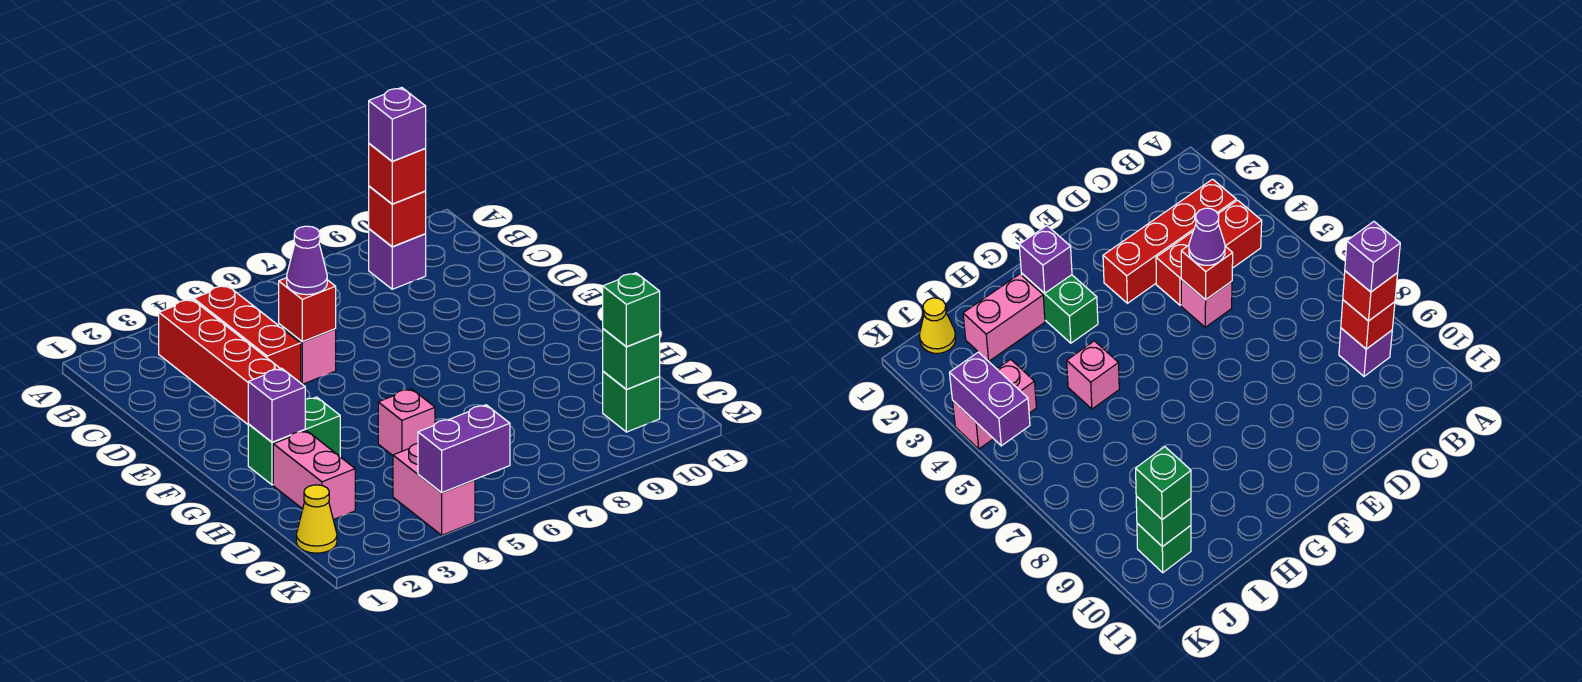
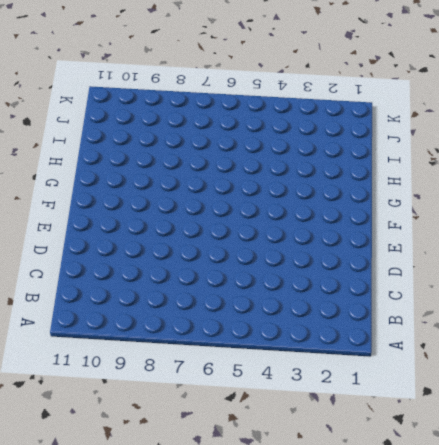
none -> red brick B3:E3 level 1
none -> red brick B4:D4 level 1
none -> purple brick B9 level 1

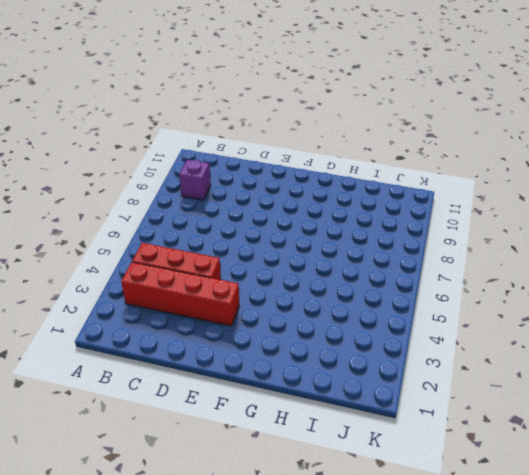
none -> pink brick D5 level 1
none -> green brick G2:G3 level 1
none -> pink brick H2:I2 level 1

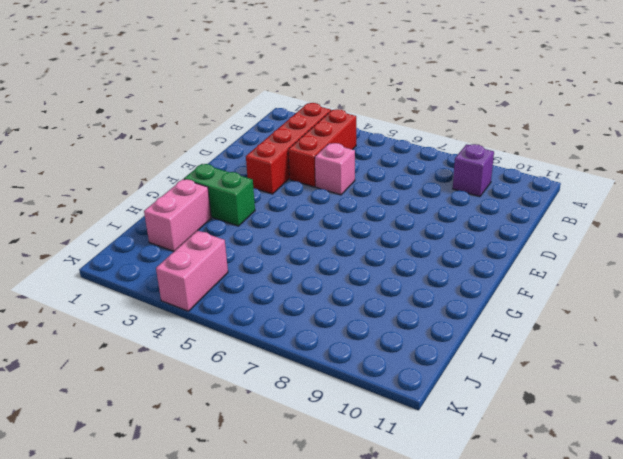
none -> pink brick H5 level 1
none -> yellow cone J1 level 1
none -> green brick J10 level 1

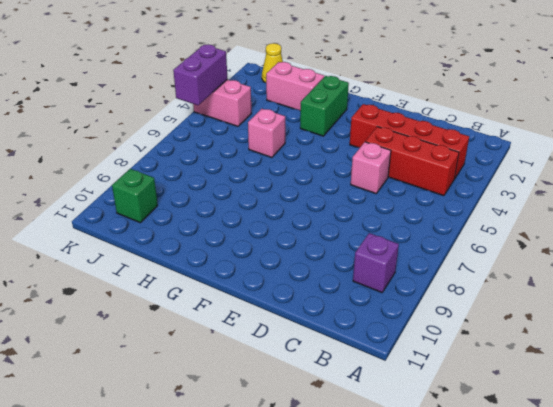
none -> red brick B9 level 2
none -> red brick D5 level 2
none -> purple brick G2 level 2

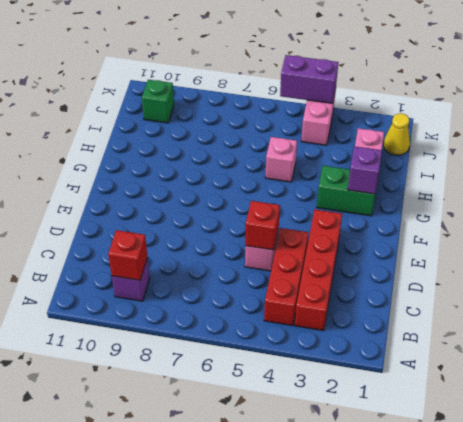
none -> green brick J10 level 2
none -> red brick B9 level 3
none -> purple cone D5 level 3

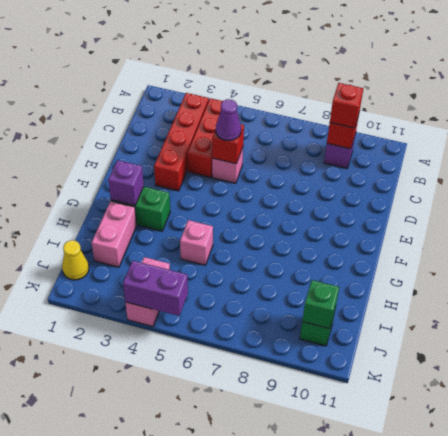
none -> green brick J10 level 3
none -> purple brick B9 level 4

